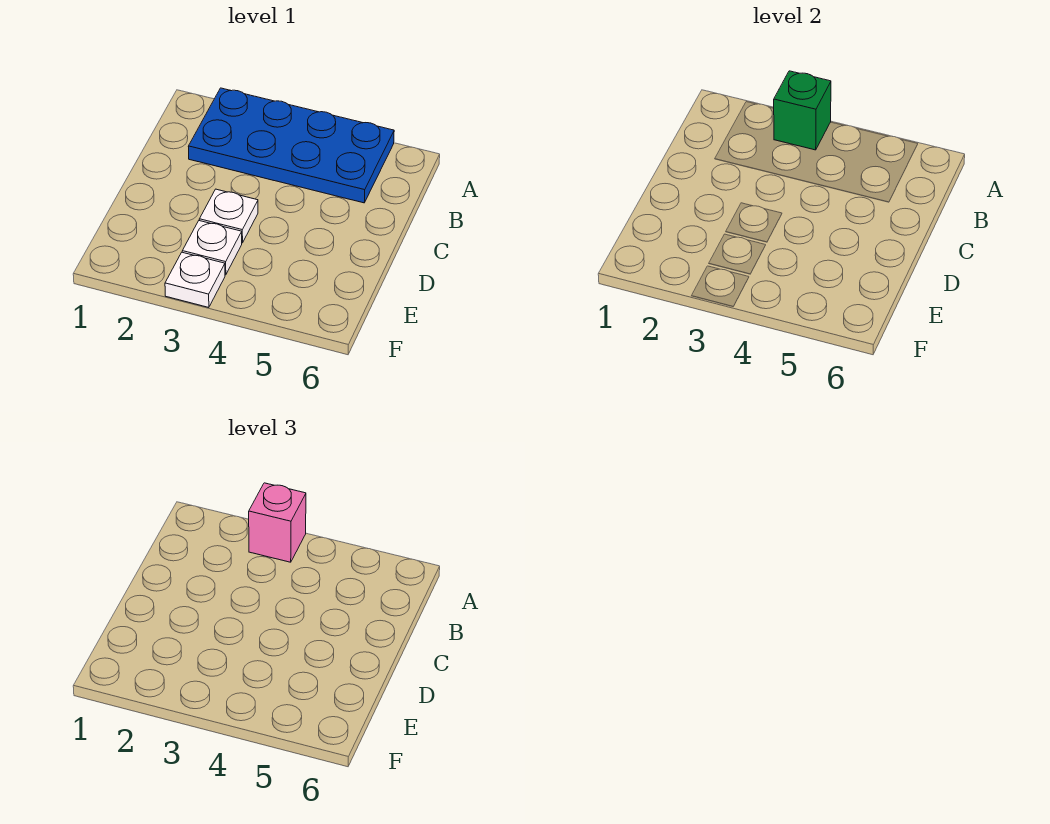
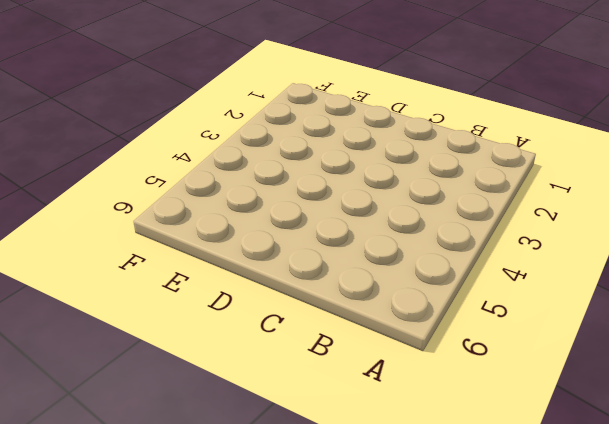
none -> blue plate A2:B5 level 1
none -> white plate D3 level 1

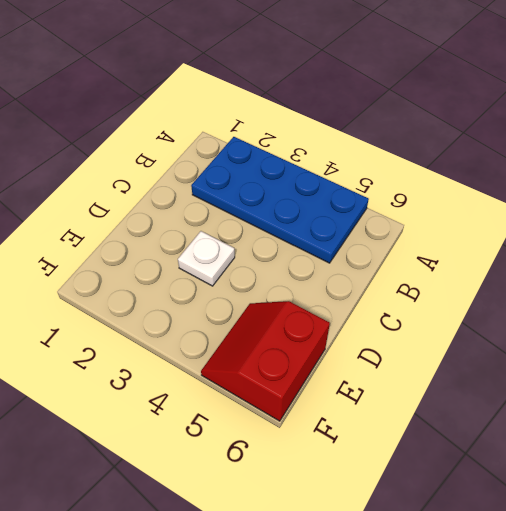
red slope E5:F6 level 1 top 6 -> none
none -> white plate E3 level 1
none -> white plate F3 level 1

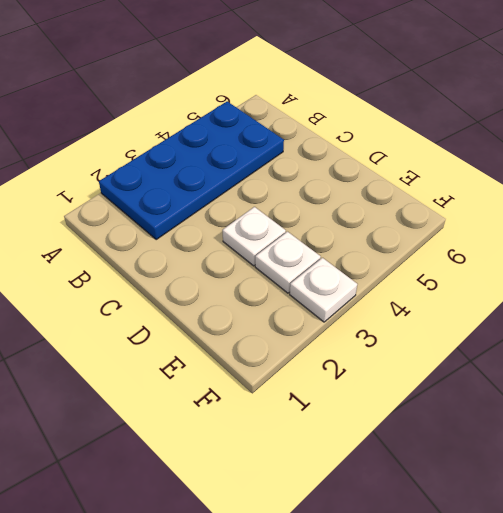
none -> green brick A3 level 2
none -> pink brick A3 level 3

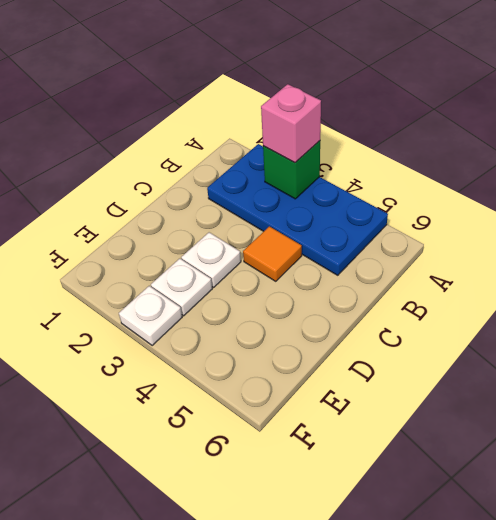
orange tile C4 level 1 -> none

